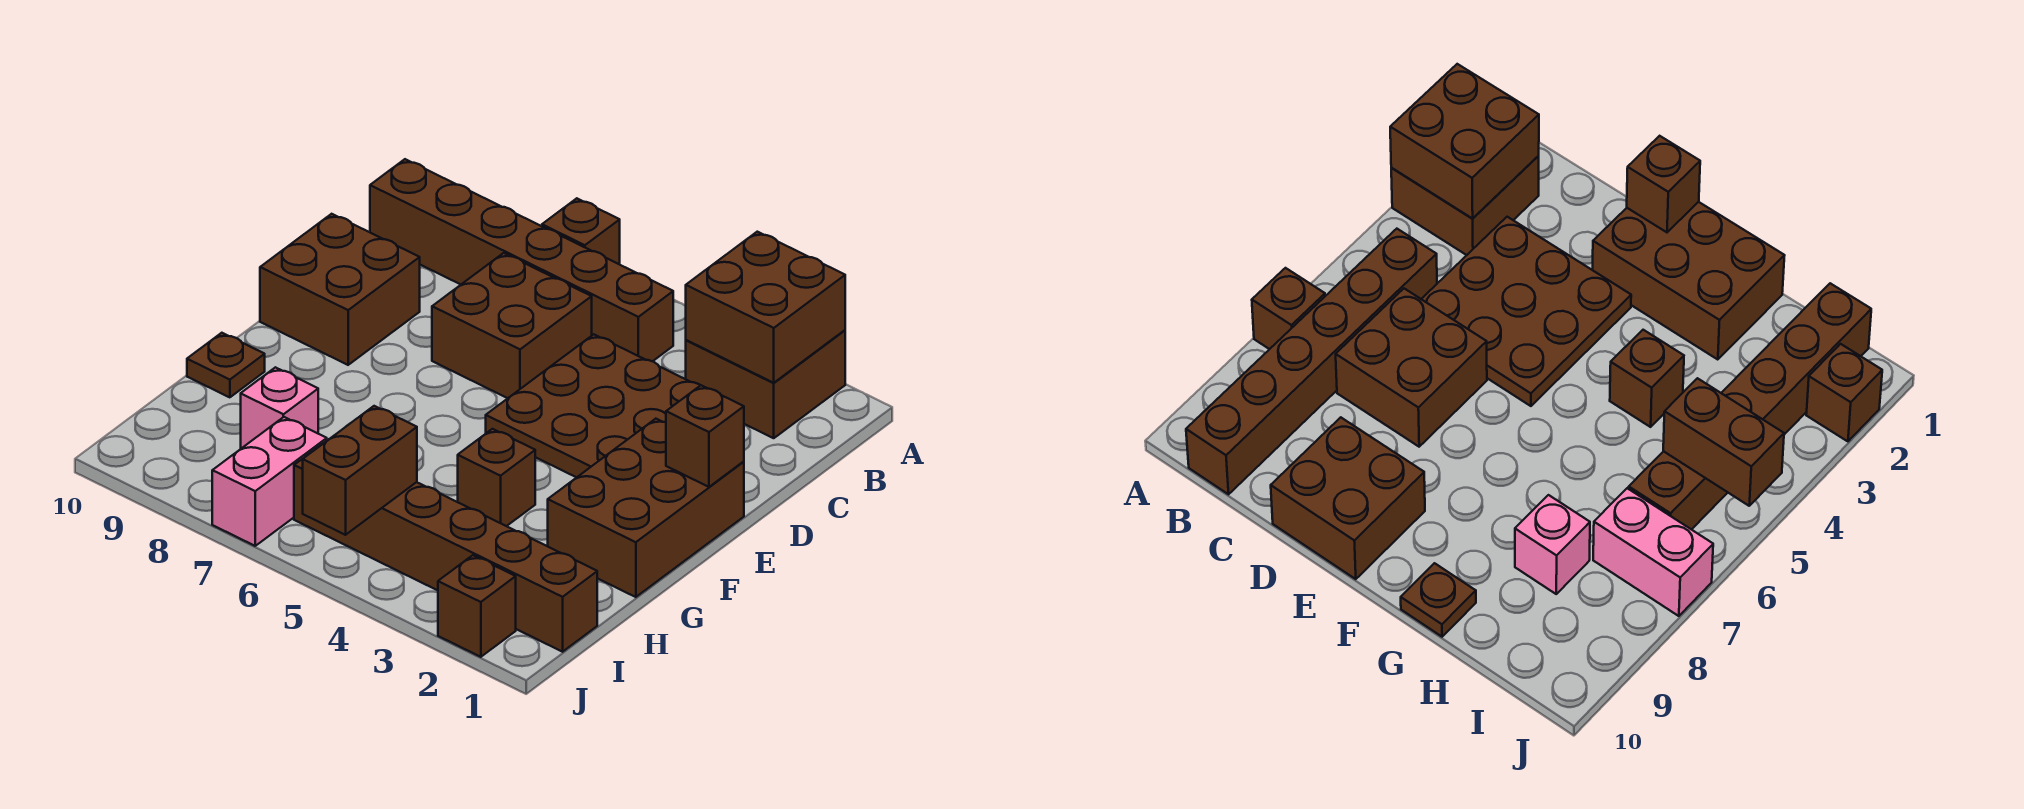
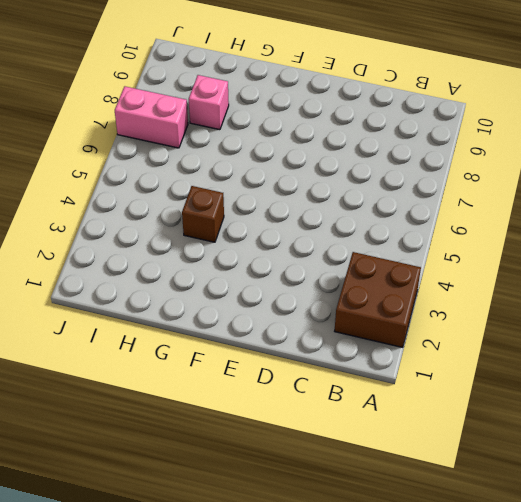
none -> brown brick A7 level 1
none -> brown brick B5:B10 level 1
none -> brown plate C3:E5 level 1

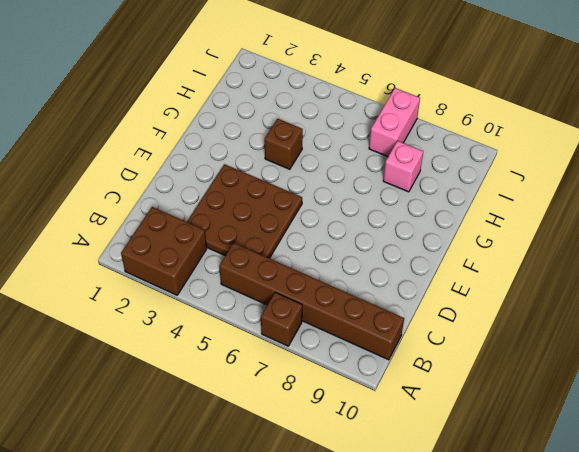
none -> brown brick C6:D7 level 1
none -> brown brick D9:E10 level 1
none -> brown brick E1:G2 level 1

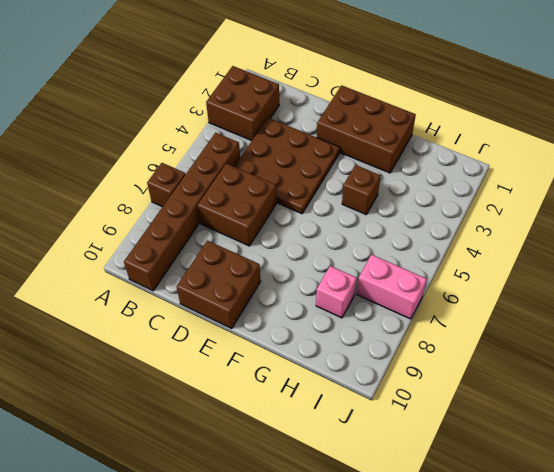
none -> brown plate G10 level 1
none -> brown brick I1:I6 level 1
none -> brown brick J2 level 1

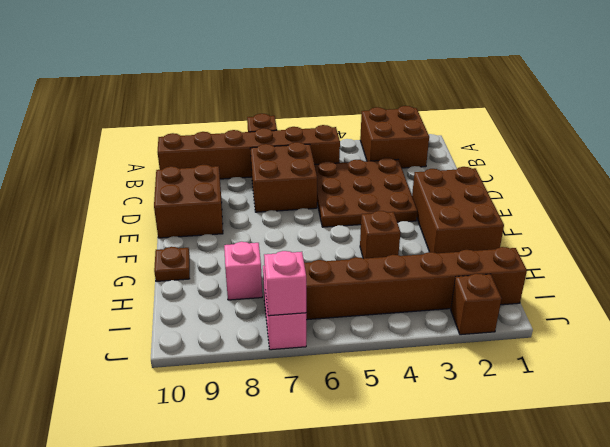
pink brick J7 level 2 -> none
none -> brown brick A2:B3 level 2
none -> brown brick E1 level 2
none -> brown brick I5:J5 level 2

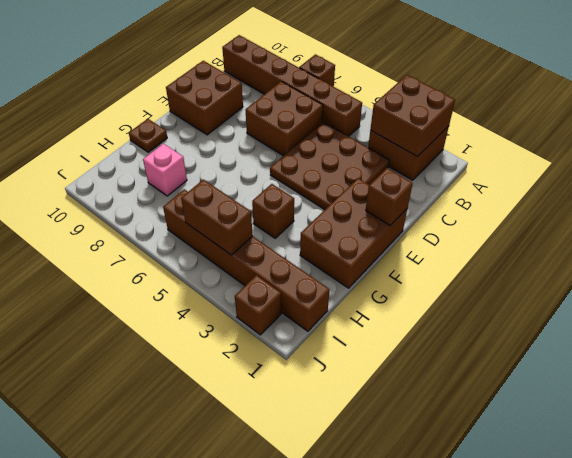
brown brick I4:I5 level 2 -> brown brick I5:J5 level 2
none -> pink brick I7:J7 level 1

